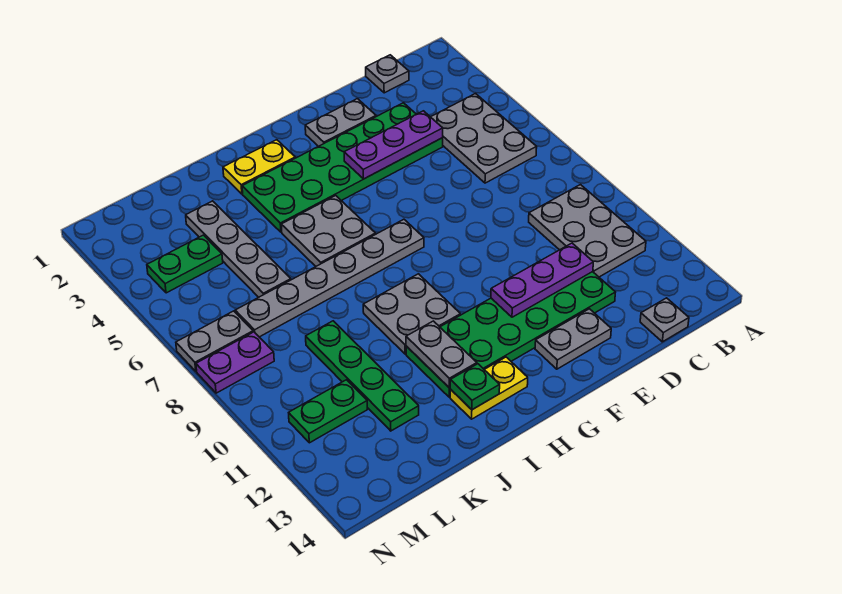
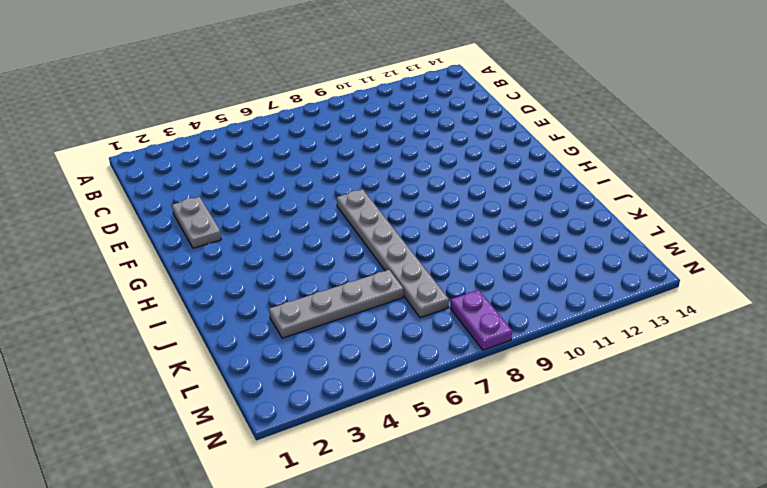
none -> grey plate B4:C6 level 1
none -> grey plate B9:C11 level 1
none -> grey plate C1 level 1

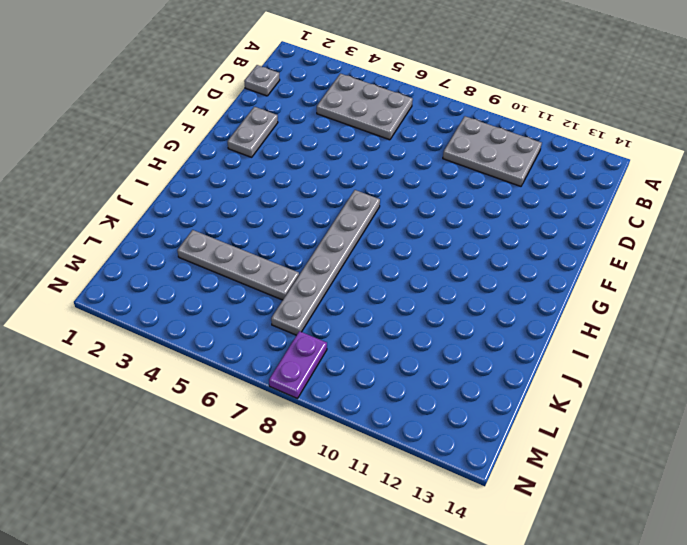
none -> grey plate C14 level 1
none -> green plate D3:I4 level 1
none -> green plate D11:I12 level 1

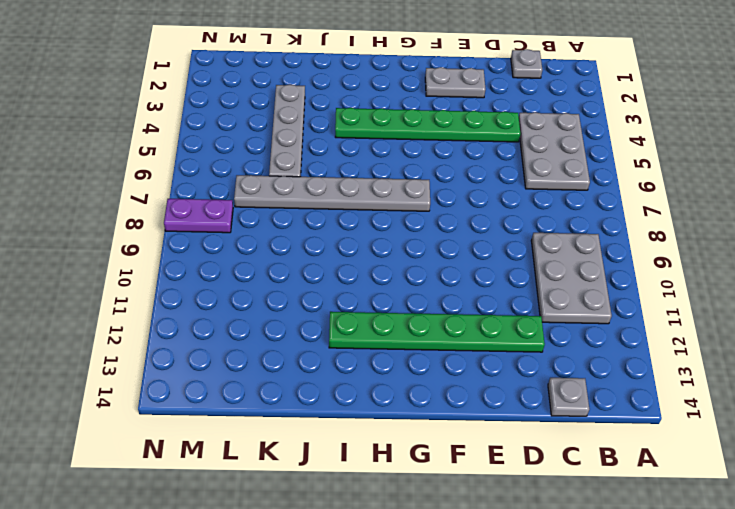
green plate D4:I4 level 1 -> green plate D3:I4 level 1
green plate D12:I12 level 1 -> green plate D11:I12 level 1
none -> grey plate E13:F13 level 1
none -> yellow plate H2:I2 level 1
none -> grey plate H5:I6 level 1

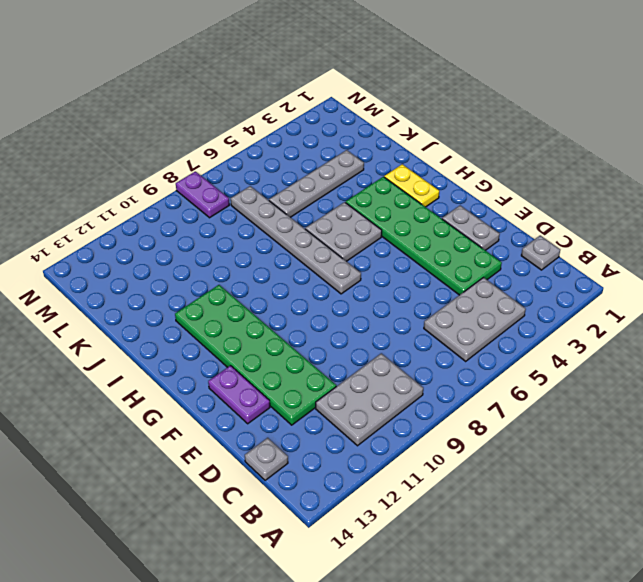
purple plate E13:F13 level 1 -> grey plate E13:F13 level 1
none -> grey plate H9:I10 level 1
none -> yellow plate H13:I13 level 1
none -> green plate K9:K12 level 1

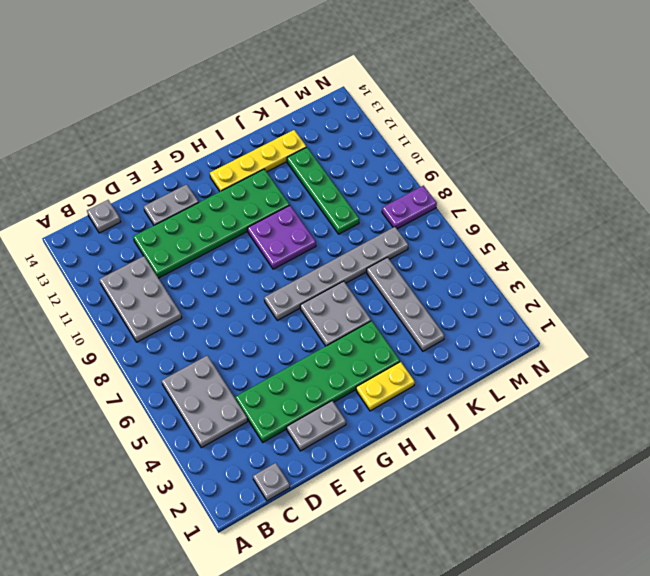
purple plate H9:I10 level 1 -> grey plate H9:I10 level 1
yellow plate H13:K13 level 1 -> yellow plate H13:I13 level 1
none -> green plate L4:M4 level 1
none -> green plate L11:M11 level 1
none -> grey plate M7:N7 level 1

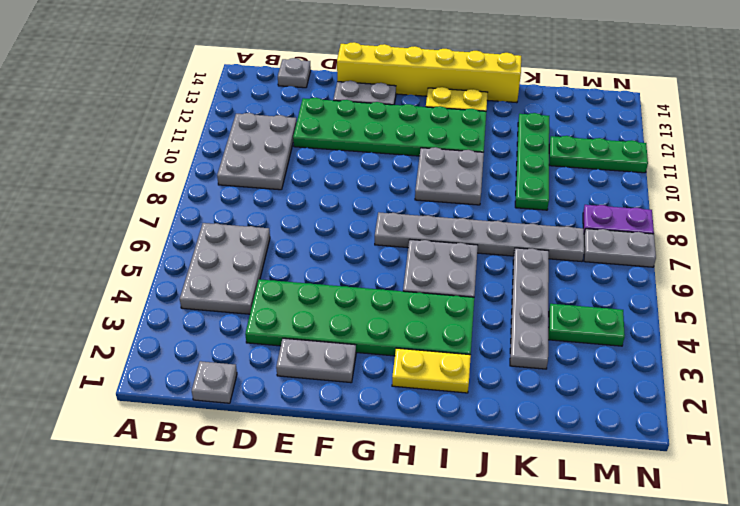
yellow brick E14:J14 level 1 -> none
green plate L11:N11 level 1 -> green plate L11:M11 level 1
none -> purple plate D4:F4 level 2
none -> purple plate D11:F11 level 2
none -> grey plate I11:I12 level 2

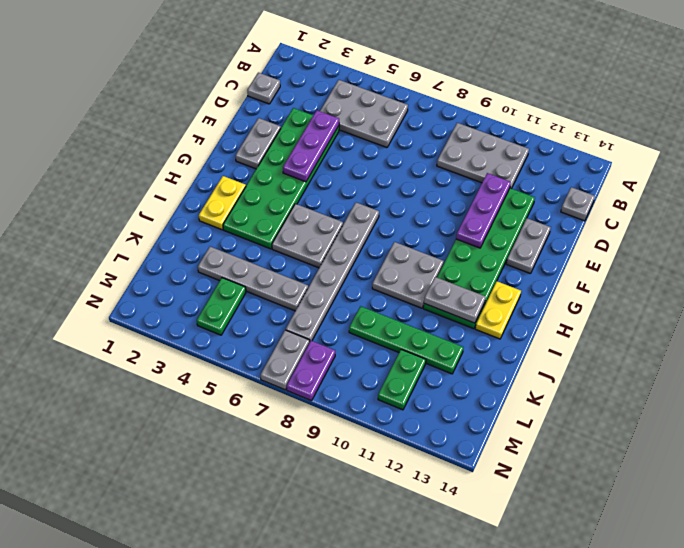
none -> green plate I13 level 2

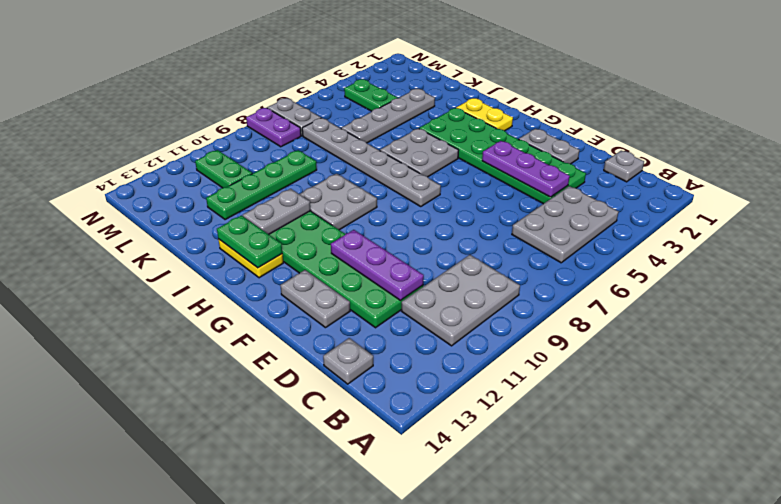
green plate H13:I13 level 2 -> green plate I13 level 2

